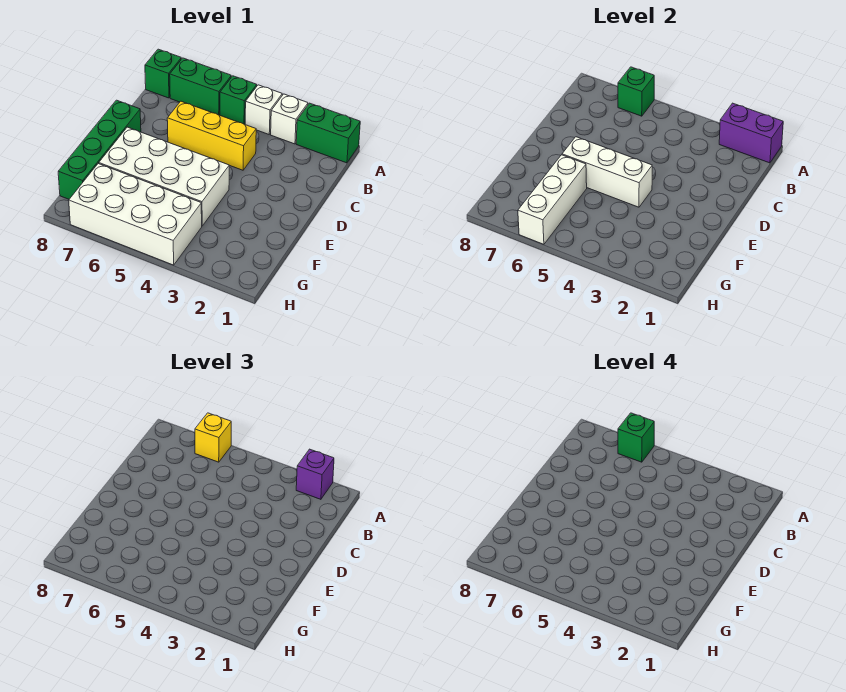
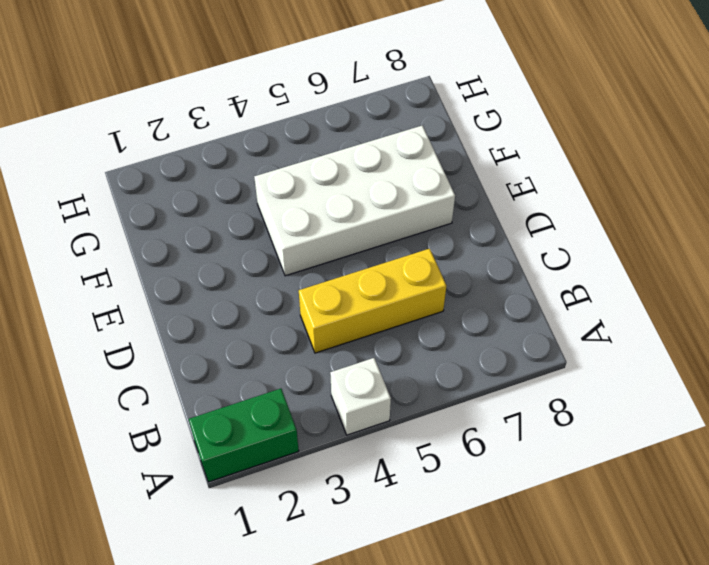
none -> white brick A3 level 1
none -> green brick A5 level 1
none -> green brick A6:A7 level 1

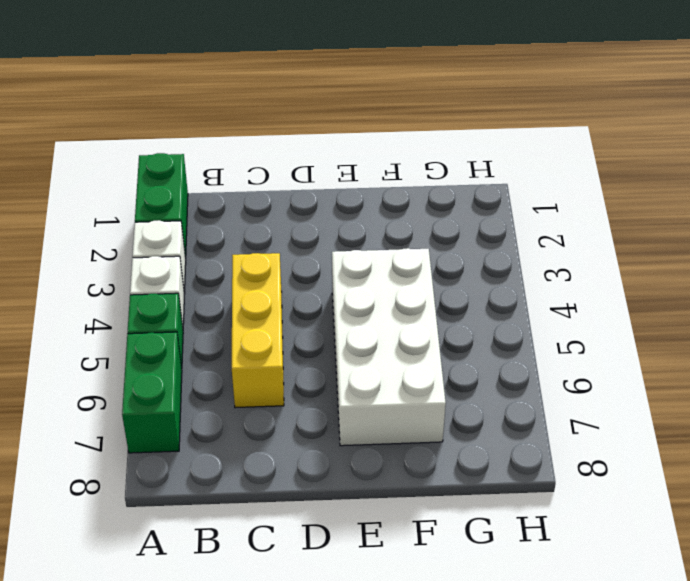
none -> green brick A8 level 1
none -> green brick D8:G8 level 1
none -> white brick G4:H7 level 1

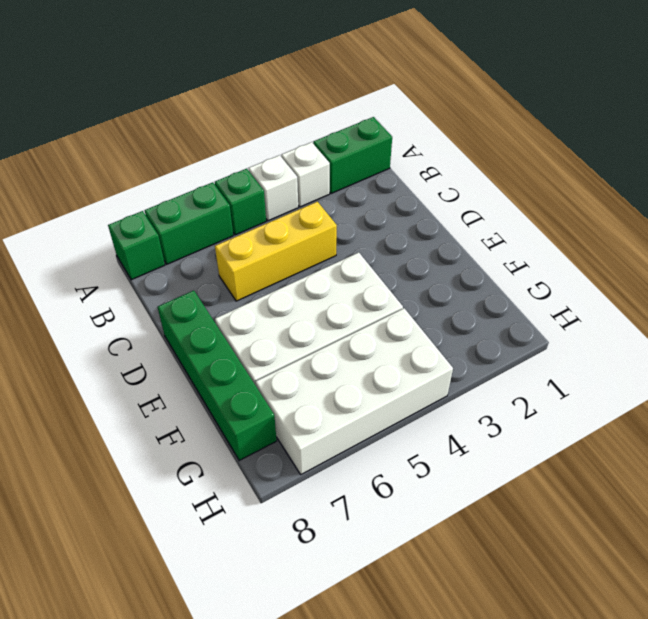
none -> purple brick A1:A2 level 2
none -> green brick A6 level 2
none -> white brick E4:E6 level 2

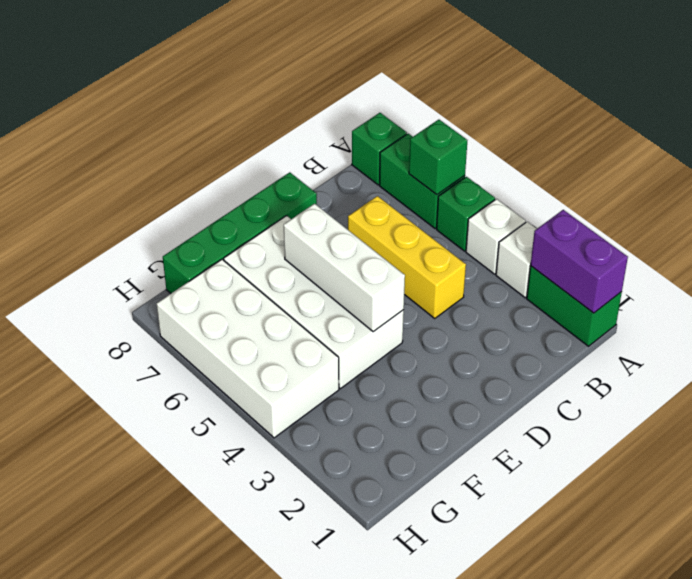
none -> white brick F6:H6 level 2
none -> purple brick A2 level 3
none -> yellow brick A6 level 3

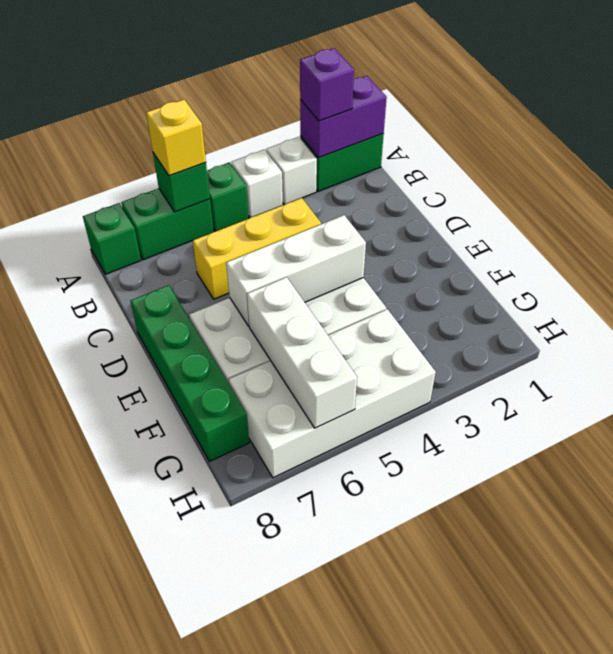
none -> green brick A6 level 4

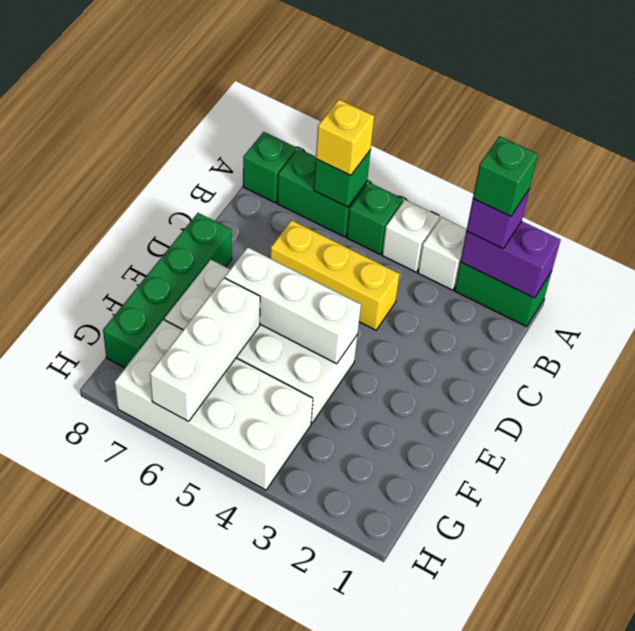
green brick A2 level 4 -> green brick A6 level 4

